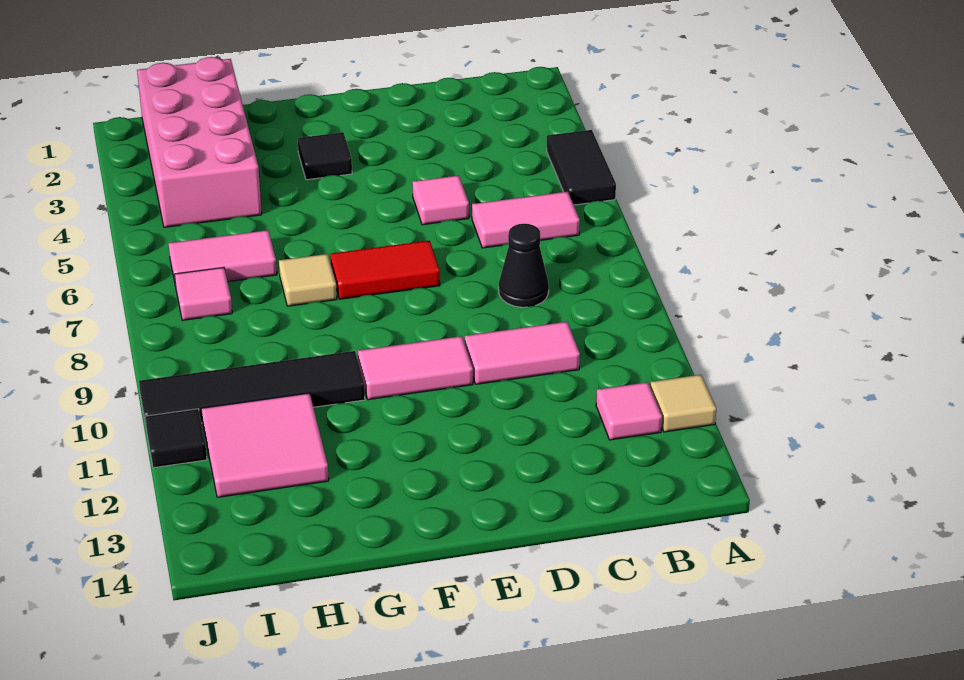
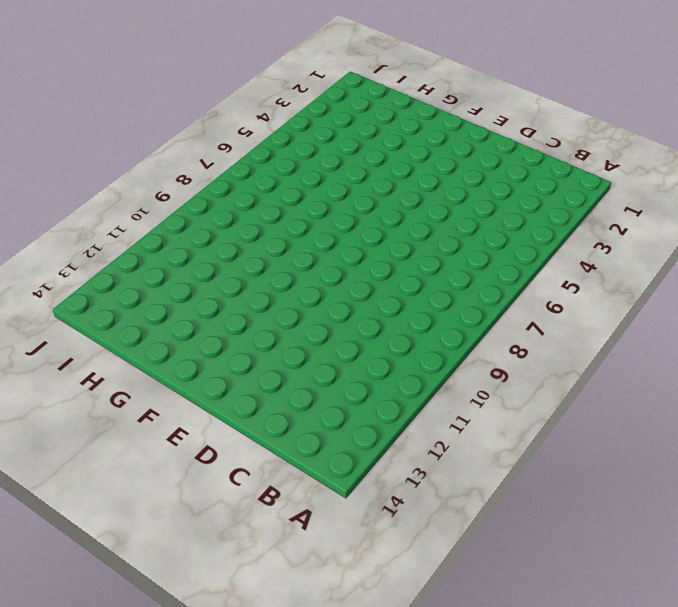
none -> black tile A4:A5 level 1
none -> tan tile A12 level 1
none -> pink tile B6:C6 level 1

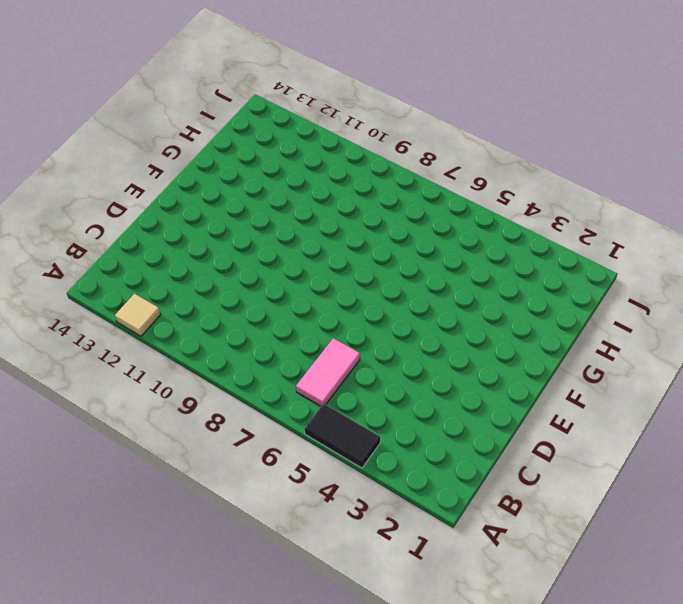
none -> pink tile B12 level 1
none -> black cone C8 level 1
none -> pink tile C10:D10 level 1

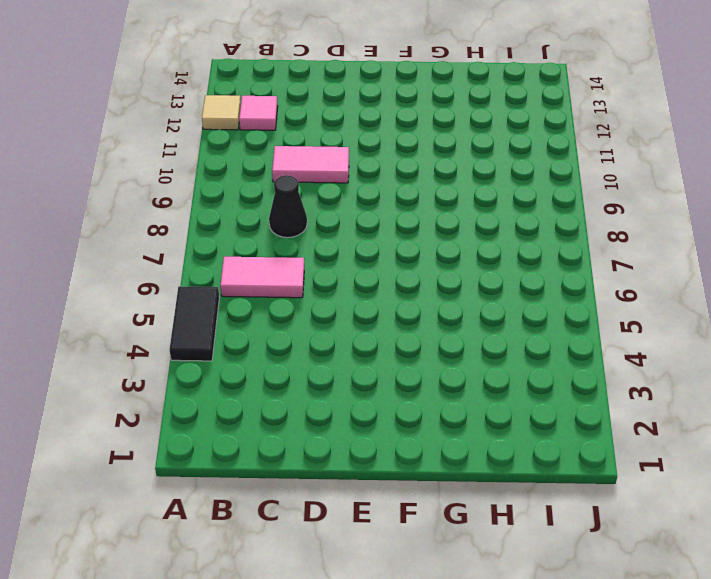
none -> pink tile D5 level 1
none -> red tile E7:F7 level 1
none -> pink tile E10:F10 level 1

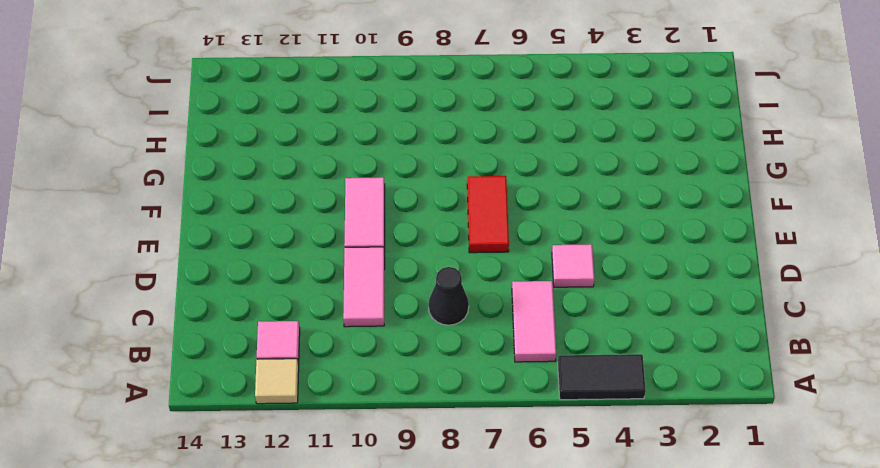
none -> black tile F3 level 1
none -> tan tile G7 level 1
none -> black tile G10:J10 level 1

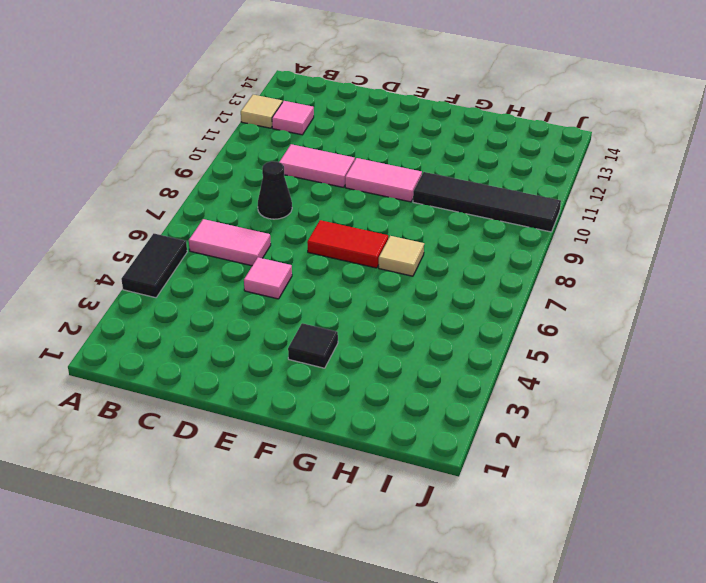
none -> pink brick H1:I4 level 1
none -> pink tile H6:I6 level 1
none -> pink tile H11:I12 level 1

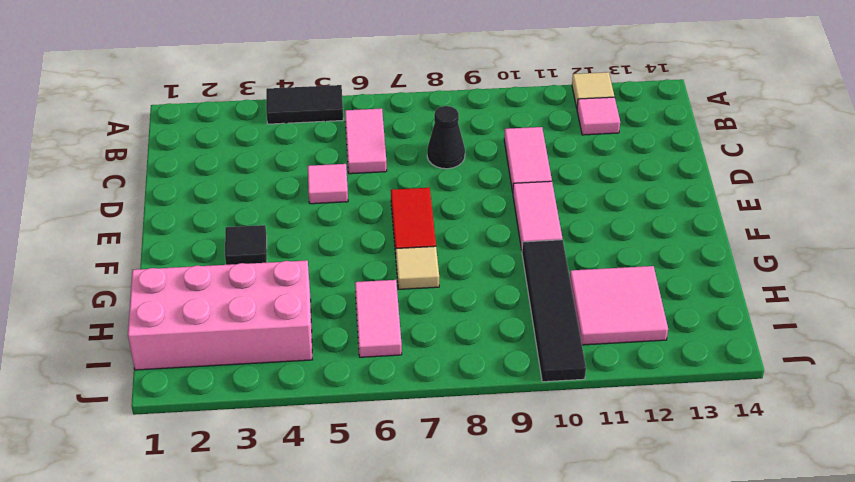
none -> pink tile I7 level 1
none -> black tile J11 level 1

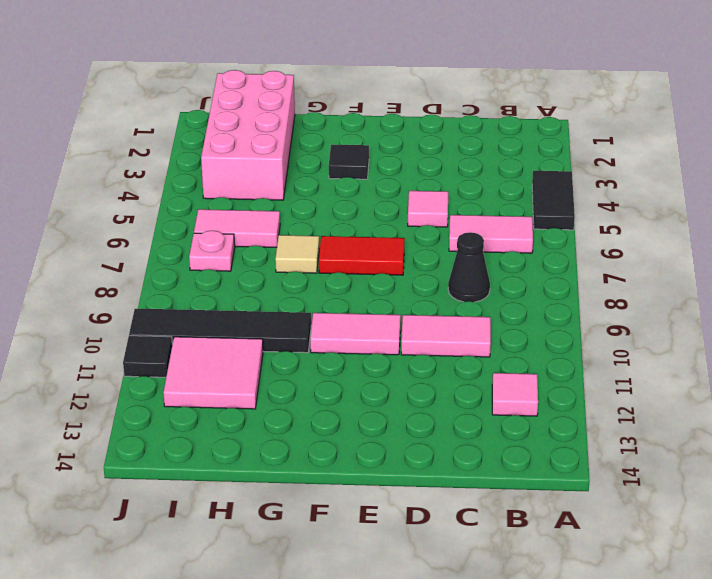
pink plate I7 level 1 -> pink tile I7 level 1
none -> tan tile A12 level 1

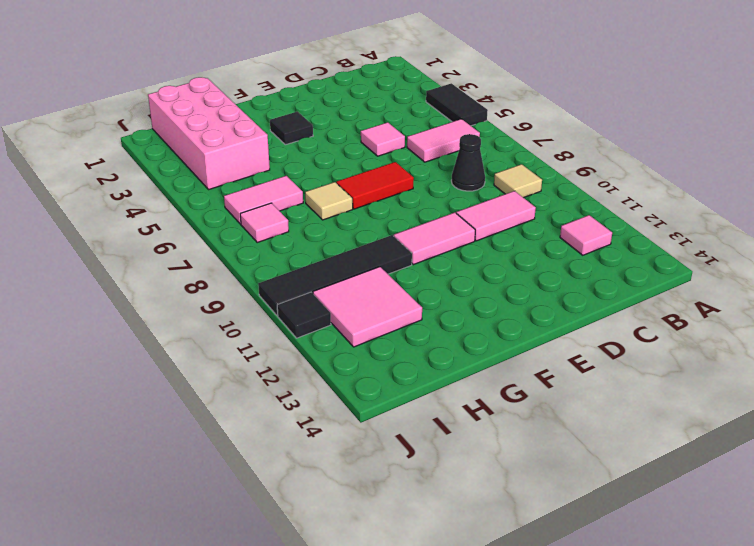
tan tile B9 level 1 -> tan tile A12 level 1

